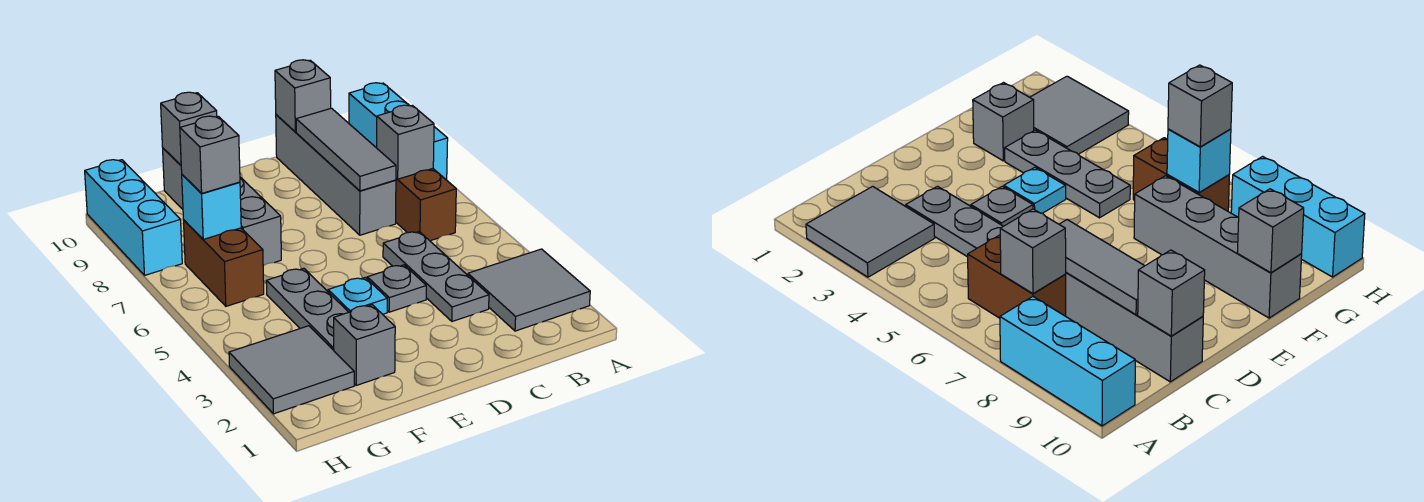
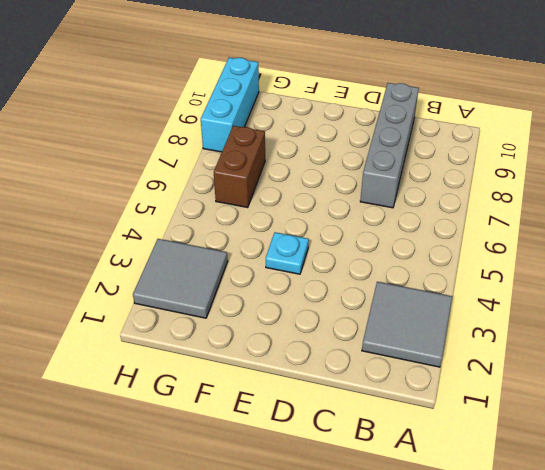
none -> cyan brick A8:A10 level 1
none -> brown brick B6:B7 level 1
none -> grey plate C3:C5 level 1

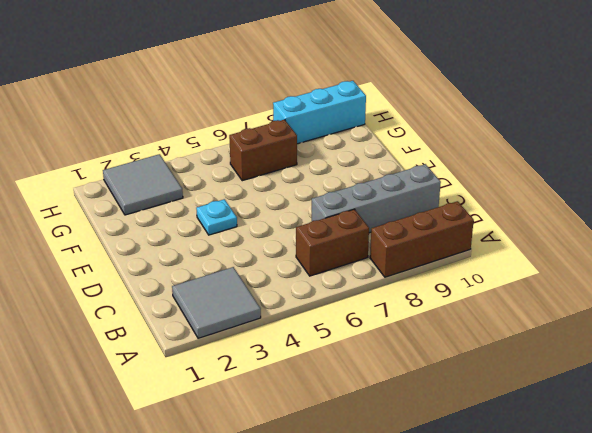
brown brick A8:A10 level 1 -> cyan brick A8:A10 level 1
none -> grey plate C3:C5 level 1
none -> grey plate D4 level 1
none -> grey brick F2 level 1

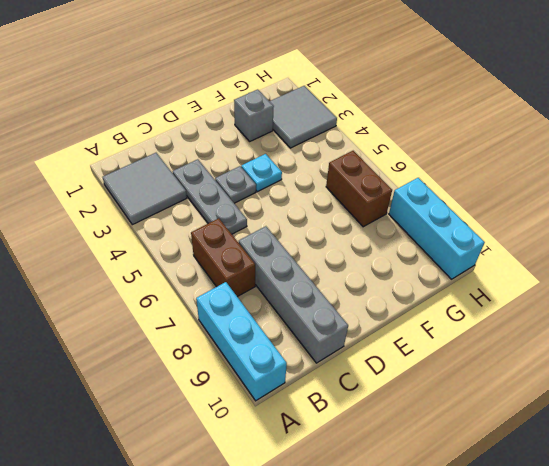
none -> grey plate F3:F5 level 1
none -> grey brick F7:F10 level 1
none -> grey brick B7 level 2

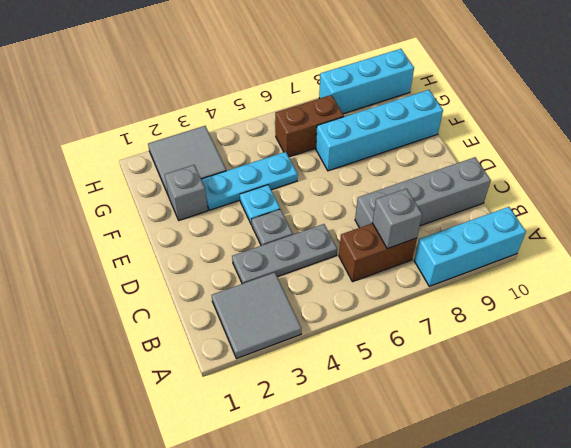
cyan plate F3:F5 level 1 -> grey plate F3:F5 level 1
cyan brick F7:F10 level 1 -> grey brick F7:F10 level 1
none -> grey tile C7:C9 level 2
none -> grey brick C10 level 2
none -> grey brick F10 level 2

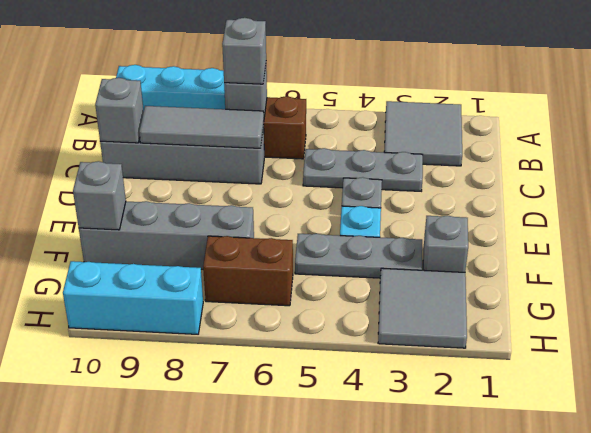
grey brick B7 level 3 -> grey brick G7 level 3
none -> cyan brick G7 level 2

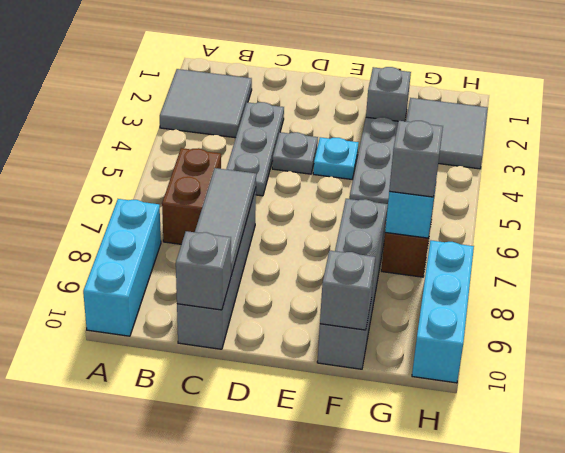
none -> grey brick B7 level 2

